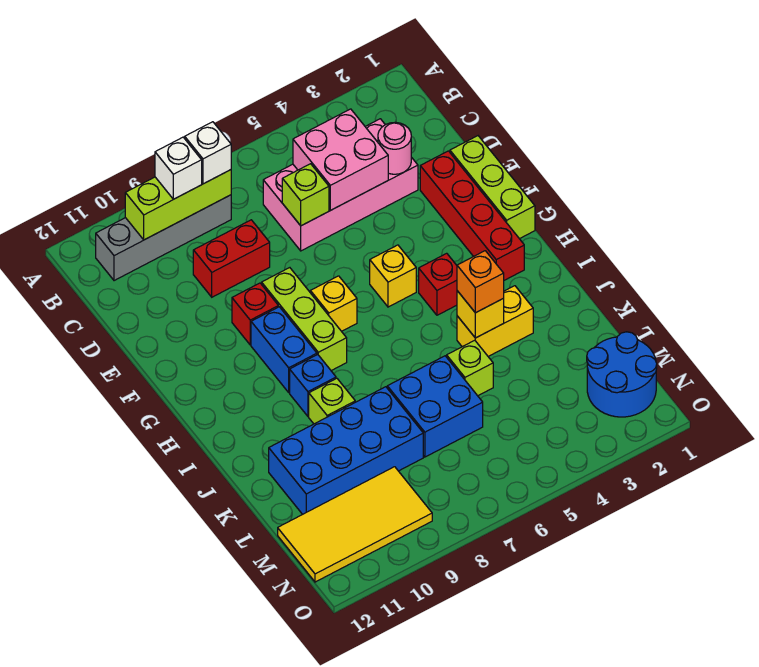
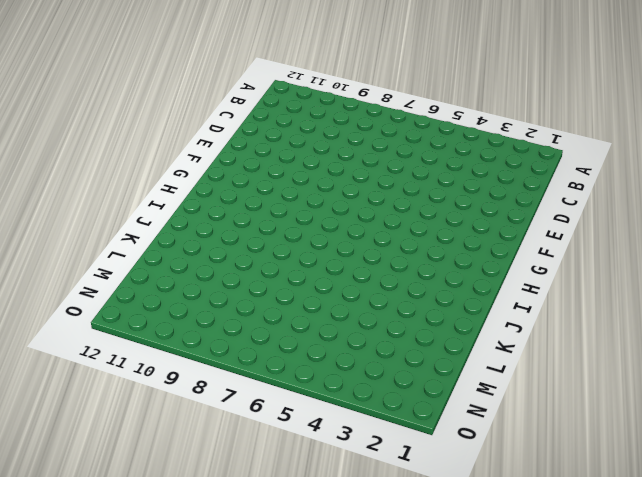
none -> grey brick B8:B11 level 1
none -> pink brick C3:D6 level 1
none -> red brick D8:D9 level 1

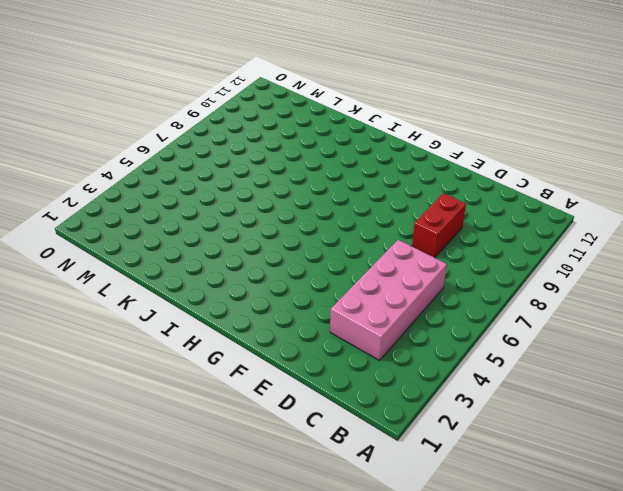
none -> grey brick B8:B11 level 1
none -> lime brick E1:G1 level 1
none -> red brick E2:H2 level 1

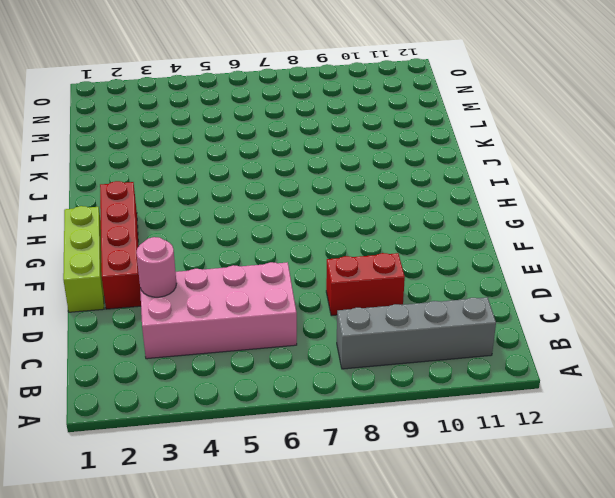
none -> lime brick F8:H8 level 1
none -> red brick F9 level 1
none -> yellow brick G5 level 1

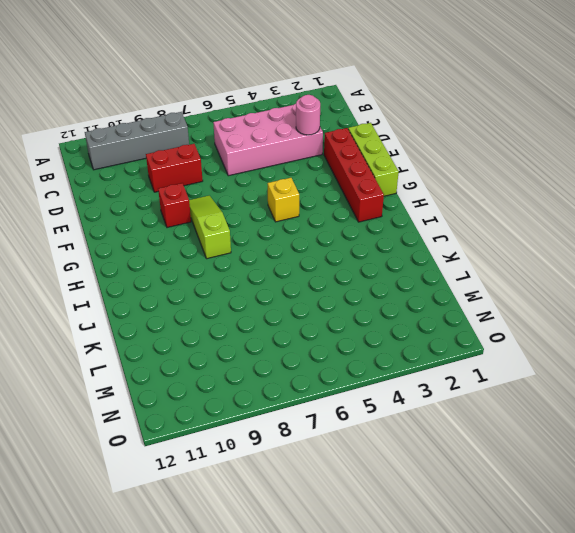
lime slope F8:H8 level 1 top H -> lime brick F8:H8 level 1
none -> yellow brick G7 level 1
none -> blue brick G9:H9 level 1
none -> red brick H4 level 1

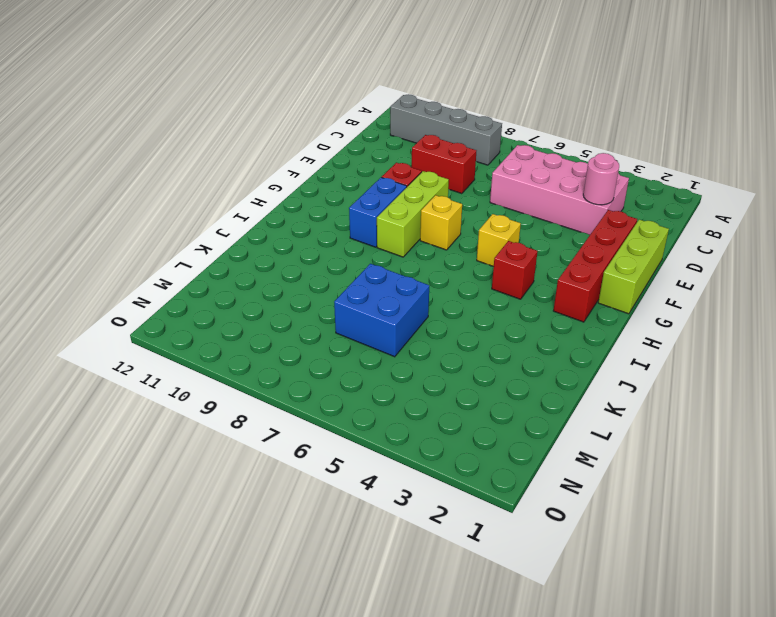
none -> blue brick I9 level 1
none -> yellow brick J3:J4 level 1
none -> lime brick J9 level 1

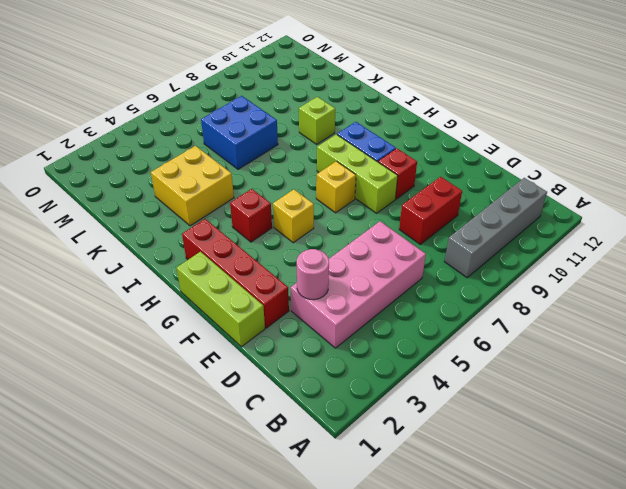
yellow brick J3:K4 level 1 -> yellow brick J3:J4 level 1
none -> blue brick I9 level 1
none -> lime brick K5 level 1
none -> blue brick K8:L11 level 1

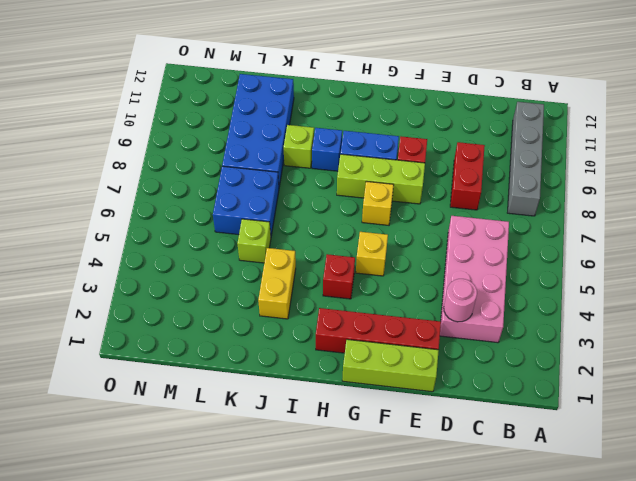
none -> blue round brick M1:N2 level 1
none -> yellow tile M9:N12 level 1
none -> lime brick B8:B10 level 2

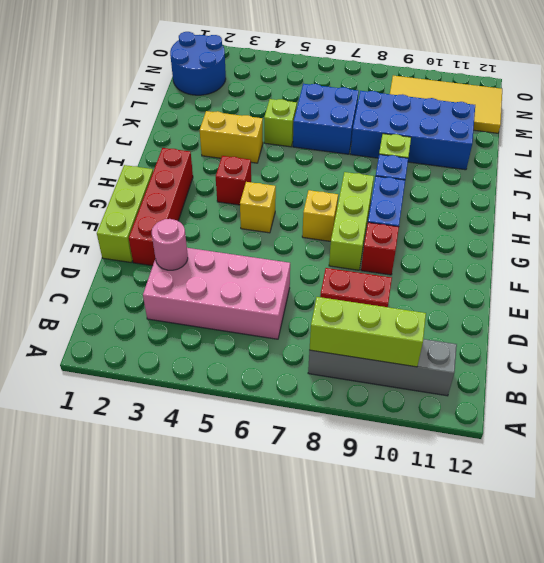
none -> pink brick C4:D5 level 2
none -> lime brick D6 level 2
none -> yellow brick J4 level 2

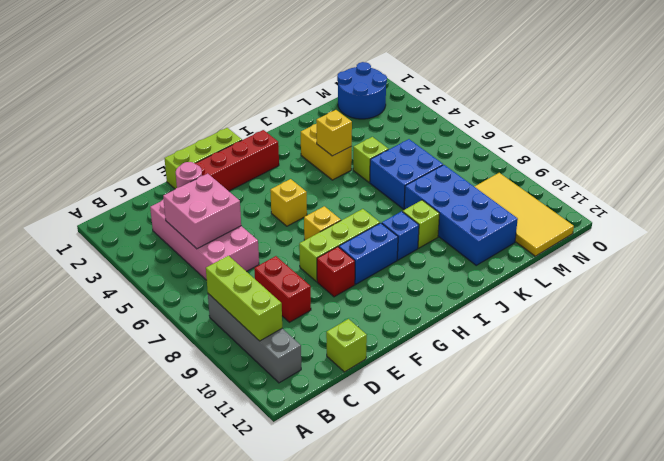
lime brick D12 level 1 -> lime brick D6 level 2
none -> red brick H4 level 1
none -> white brick B8 level 3
none -> white brick B9 level 3

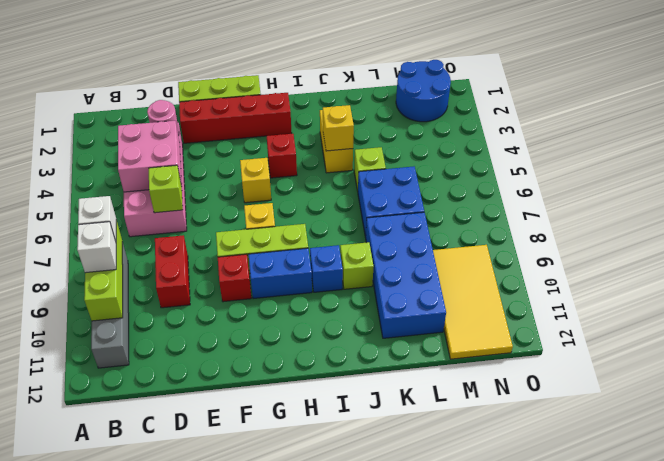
none -> orange brick J4 level 3

